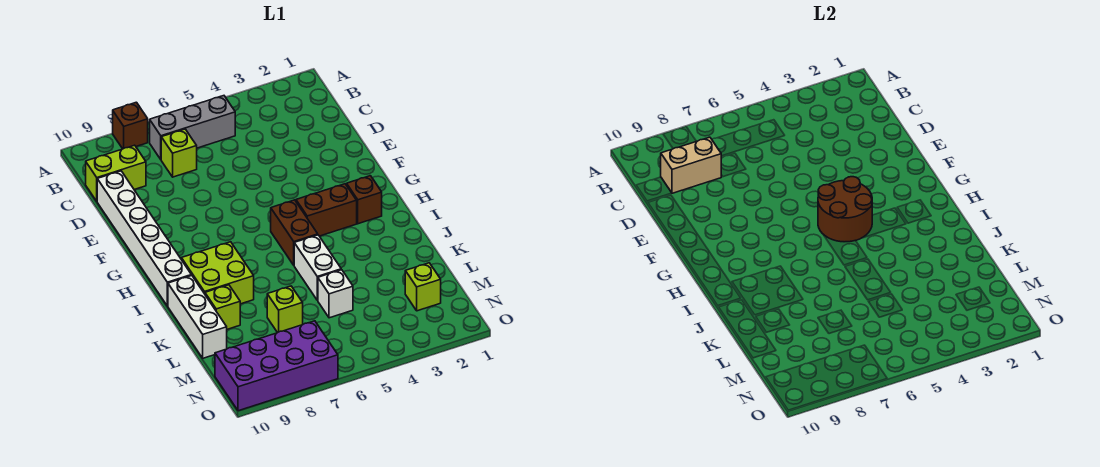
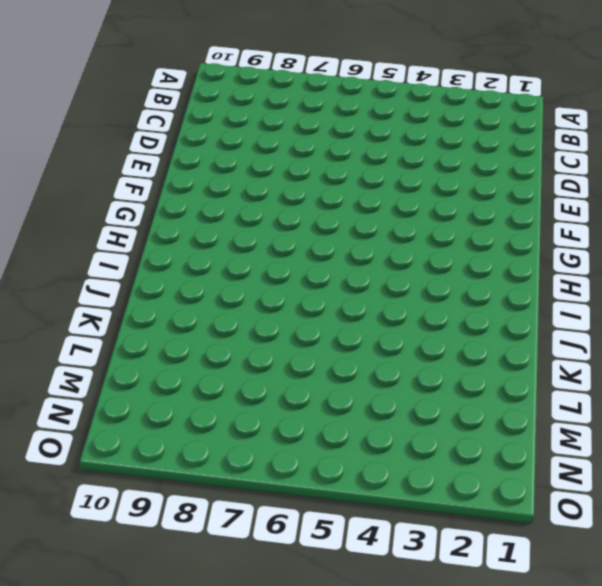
none -> brown brick A8 level 1
none -> grey brick B5:B7 level 1
none -> lime brick C7 level 1

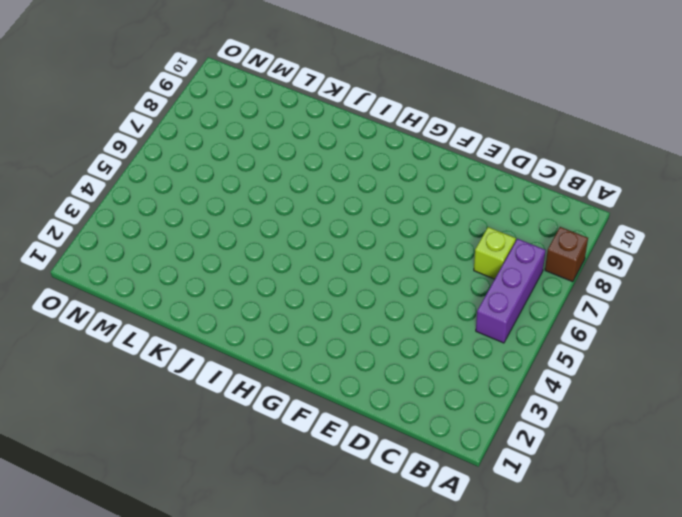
purple brick B5:B7 level 1 -> grey brick B5:B7 level 1
none -> lime brick C9:C10 level 1
none -> white brick D10:I10 level 1
none -> brown brick H2 level 1

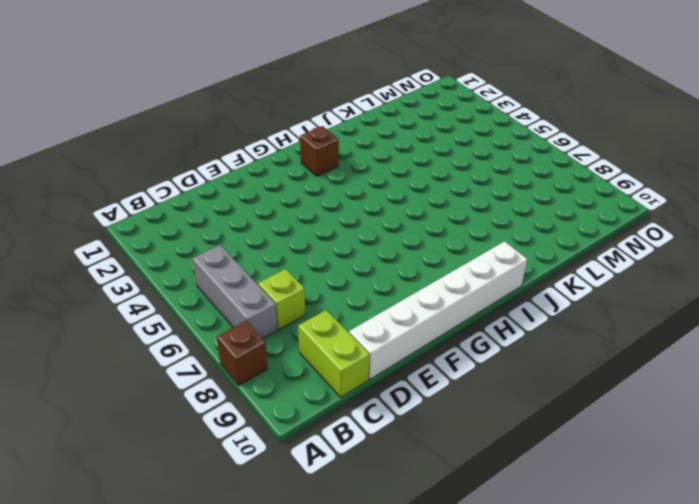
none -> brown brick H3:H4 level 1
none -> brown brick H5:I5 level 1
none -> lime brick I8:J9 level 1

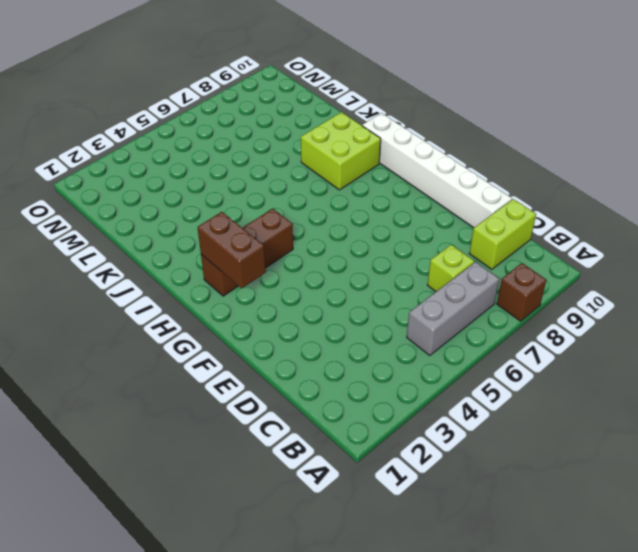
brown brick G2:H2 level 2 -> brown brick H5:I5 level 1
none -> white brick J5:K5 level 1
none -> white brick J10:L10 level 1
none -> lime brick K9 level 1

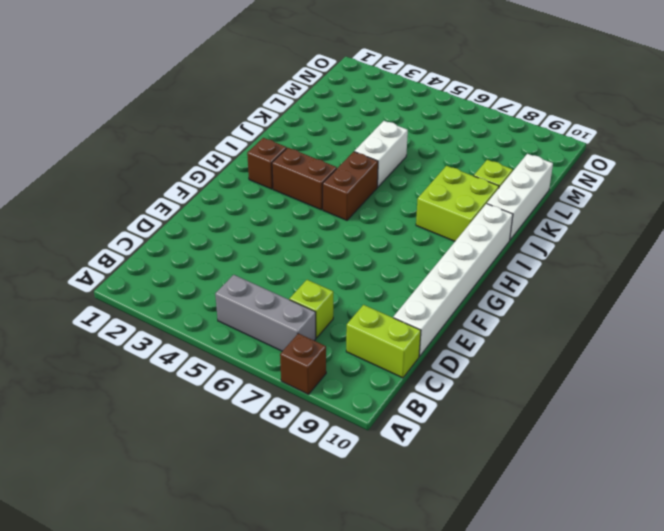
none -> white brick L5 level 1
none -> lime brick L7 level 1
none -> lime brick M2 level 1

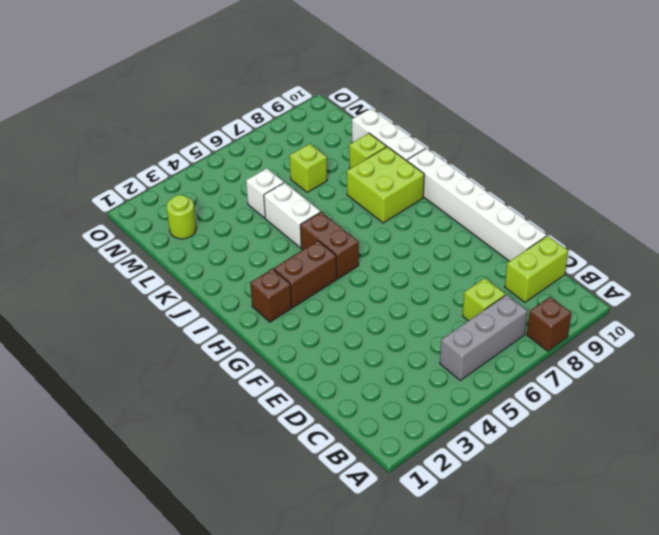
lime round brick M2 level 1 -> lime brick M2 level 1
none -> purple brick N7:O10 level 1
none -> tan brick C8:C9 level 2
none -> brown round brick G4:H5 level 2

